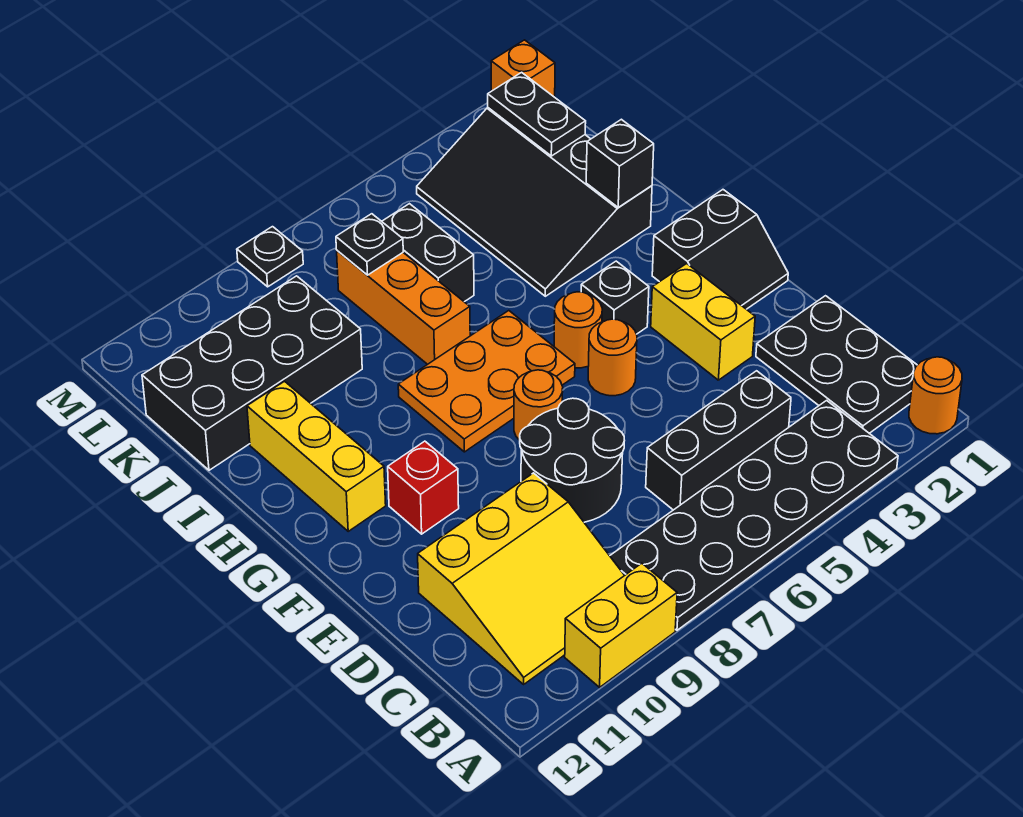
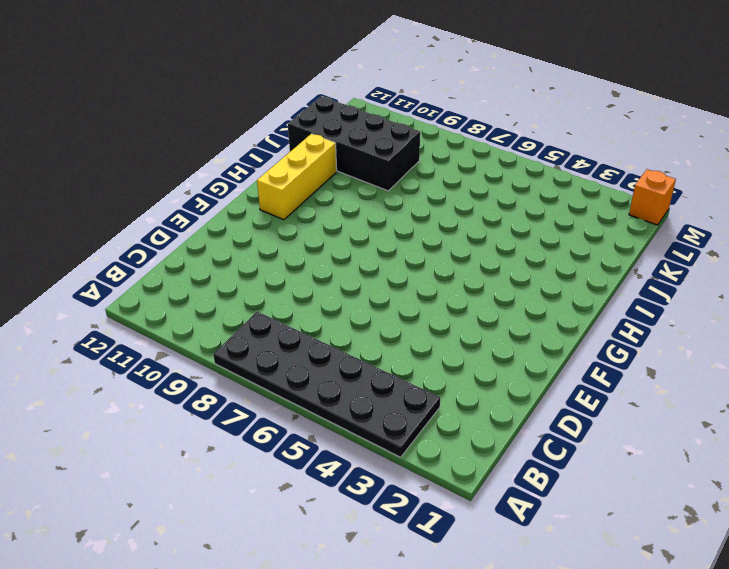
none -> orange round brick A1 level 1
none -> yellow brick A9:A10 level 1
none -> black plate B1:D2 level 1

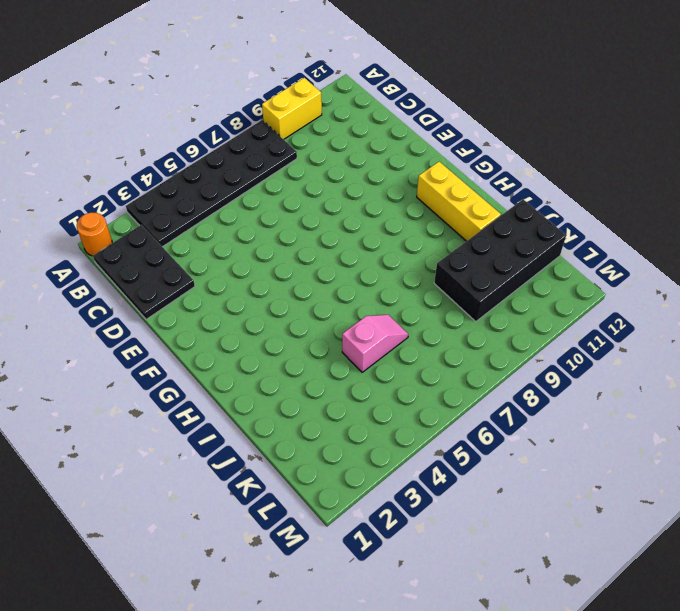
pink slope J5:J6 level 1 top 5 -> black brick J6:K6 level 1
none -> yellow slope B9:D11 level 1 top D
none -> black brick C4:C6 level 1
none -> black round brick D7:E8 level 1

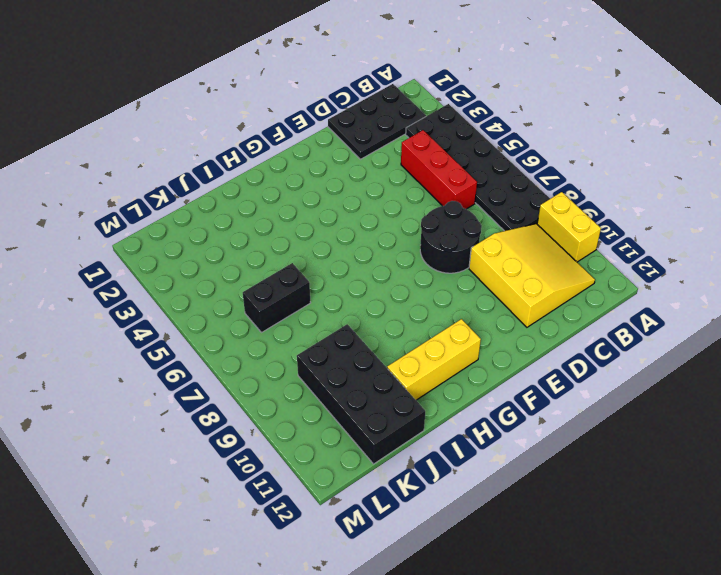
red brick C4:C6 level 1 -> black brick C4:C6 level 1
none -> orange round brick A1 level 1
none -> yellow brick E3:F3 level 1
none -> black slope F1:G2 level 1 top G

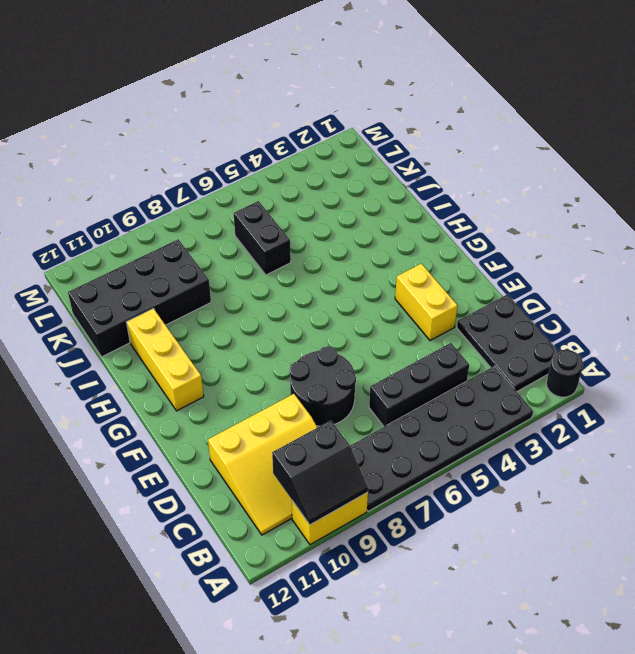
black round brick A1 level 1 -> orange round brick A1 level 1
black slope A9:B10 level 2 top B -> black slope F1:G2 level 1 top G
none -> orange round brick F5 level 1
none -> orange round brick F7 level 1
none -> red brick F10 level 1

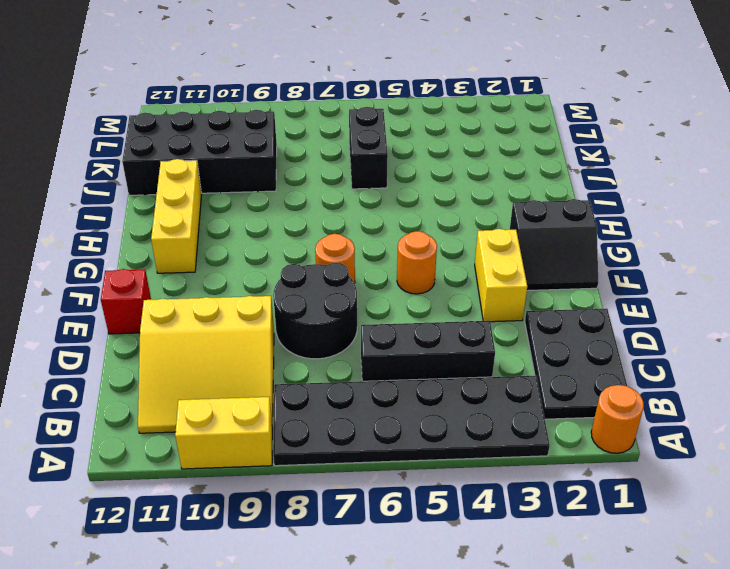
red brick E12 level 1 -> red brick F10 level 1
none -> black brick G4 level 1
none -> orange round brick G5 level 1
none -> orange plate G6:H8 level 1

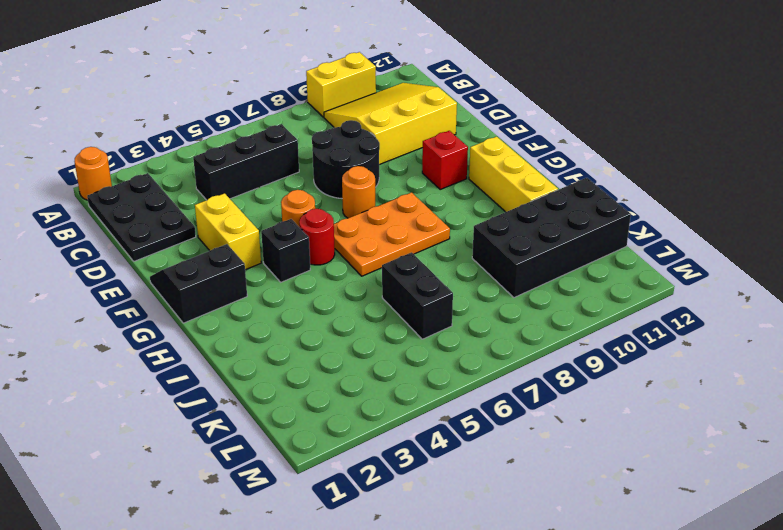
red round brick G5 level 1 -> orange round brick G5 level 1
none -> black plate A3:B8 level 1
none -> black slope I2:L4 level 1 top 2
none -> orange brick I7:K7 level 1

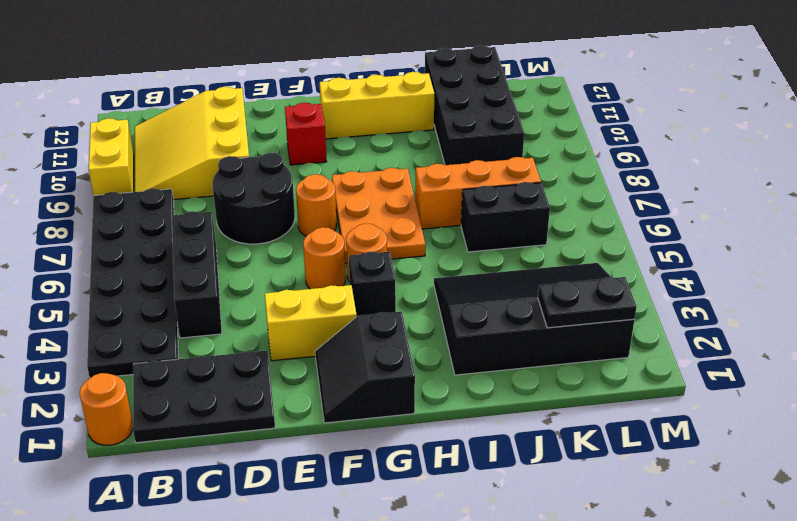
none -> orange brick M1 level 1
none -> black plate M8 level 1
none -> black brick I2 level 2

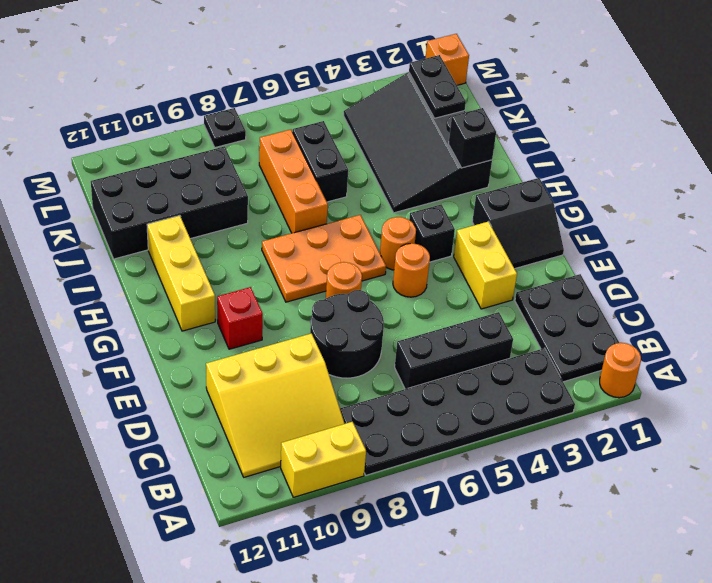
none -> black plate K7 level 2

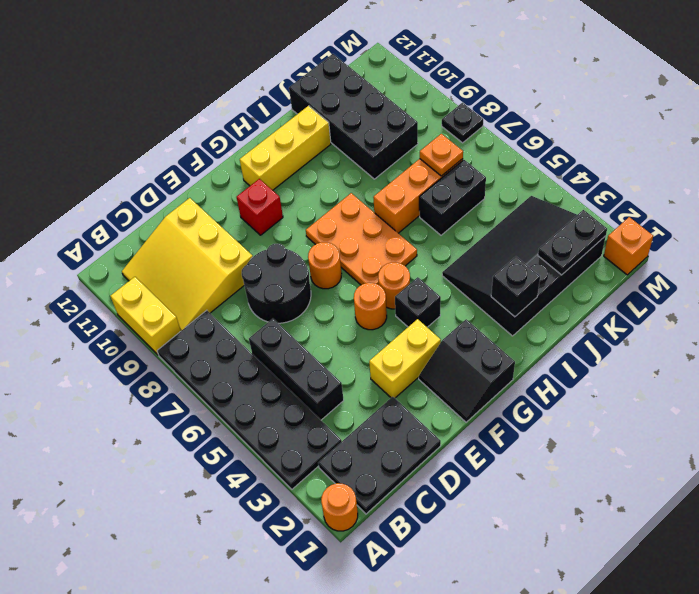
orange plate K7 level 2 -> black plate K7 level 2

